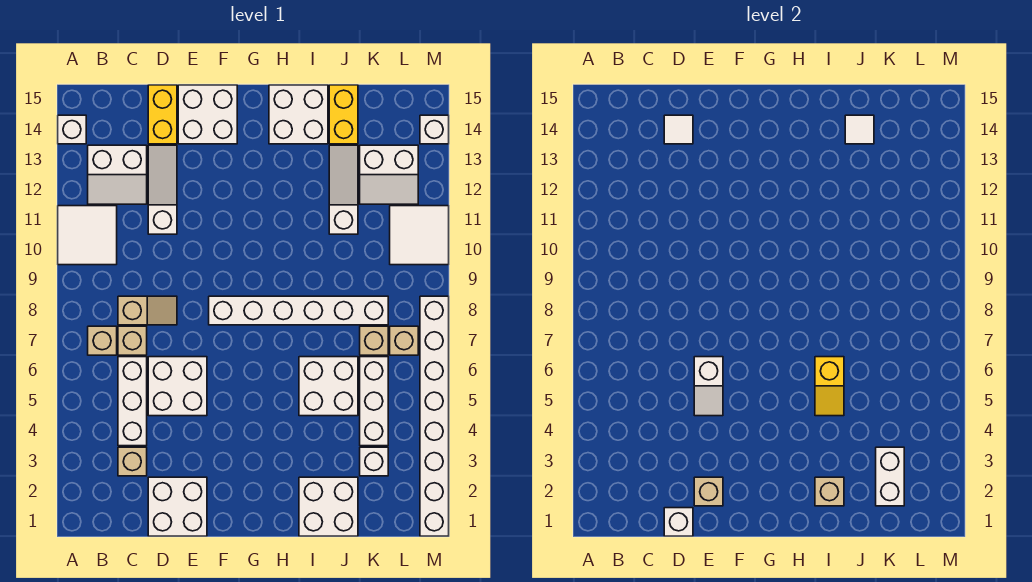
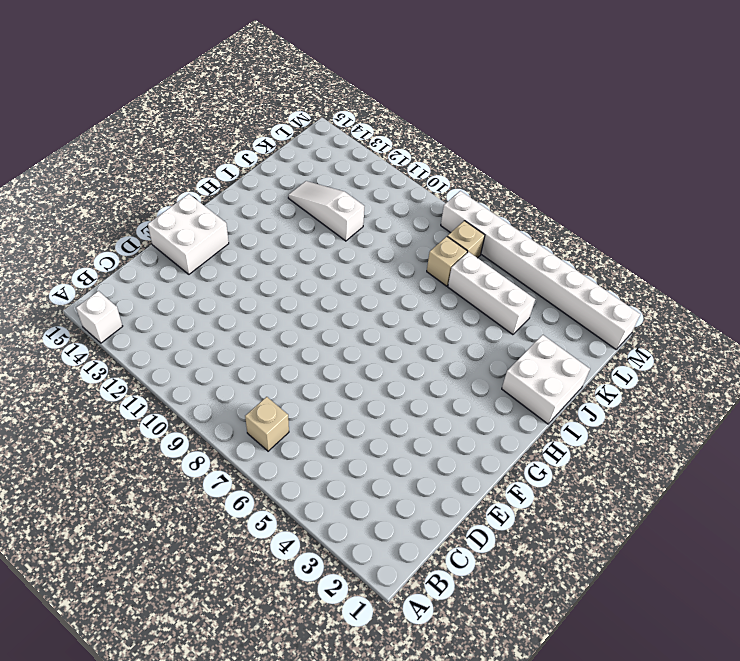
none -> white tile A10:B11 level 1
none -> white slope B12:C13 level 1 top 13
none -> tan brick C3 level 1
none -> white brick C4:C6 level 1

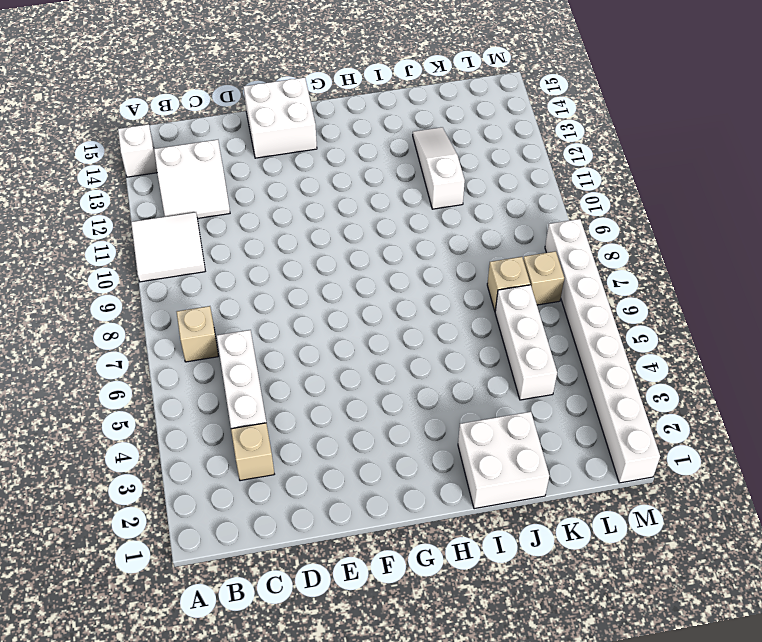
none -> tan brick C7 level 1
none -> tan slope C8:D8 level 1 top C
none -> white brick D1:E2 level 1
none -> white brick D5:E6 level 1

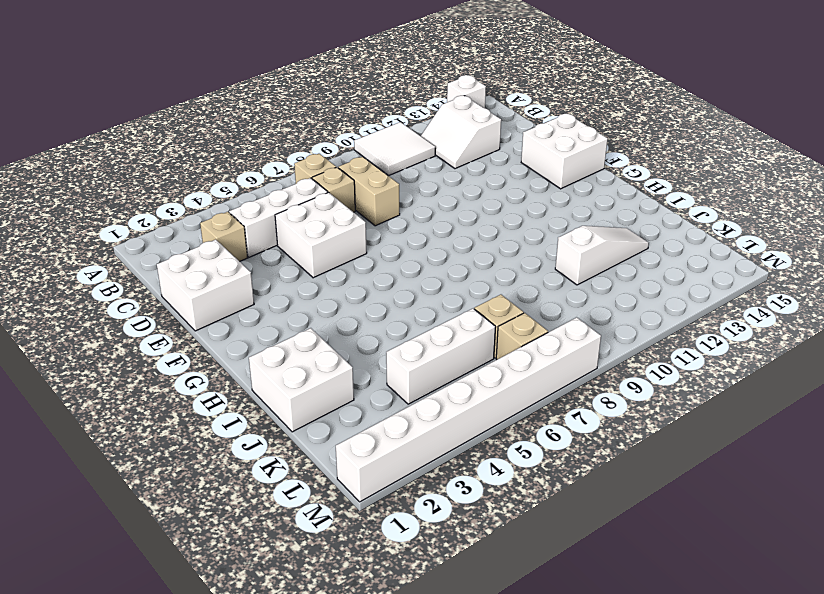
tan brick C8:D8 level 1 -> tan slope C8:D8 level 1 top C
none -> white slope D11:D13 level 1 top 11
none -> yellow brick D14:D15 level 1
none -> white brick F8:K8 level 1
none -> white brick H14:I15 level 1

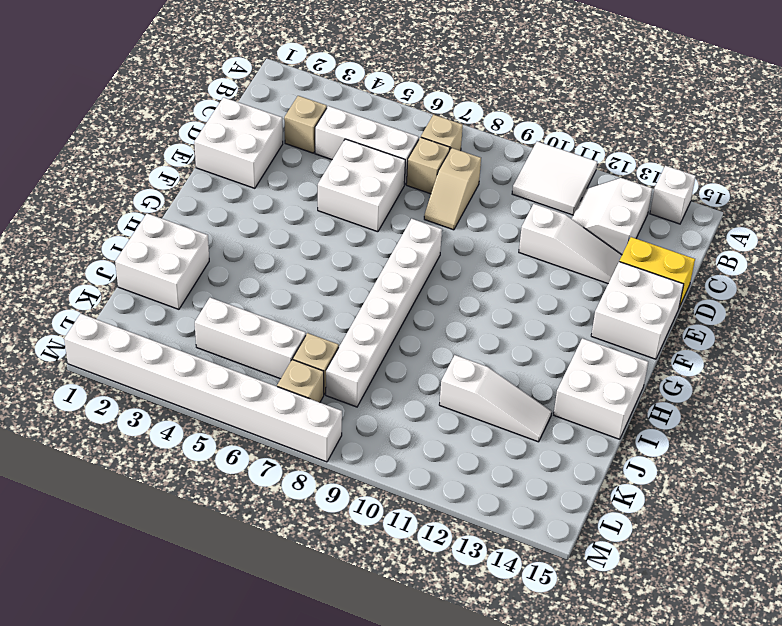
none -> white brick I5:J6 level 1
none -> yellow brick J14:J15 level 1
none -> white brick K3 level 1
none -> white slope K12:L13 level 1 top 13

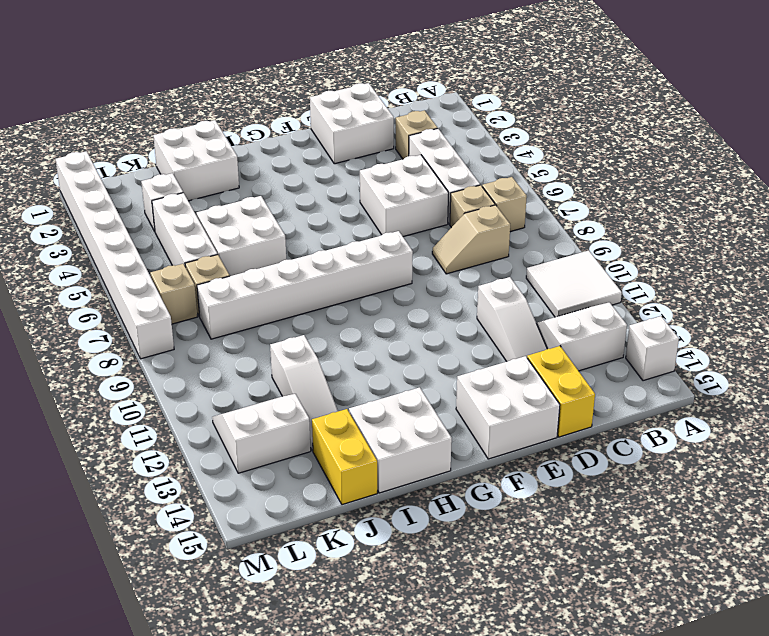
none -> white tile L10:M11 level 1
none -> white brick M14 level 1
none -> white brick D1 level 2
none -> white tile D14 level 2

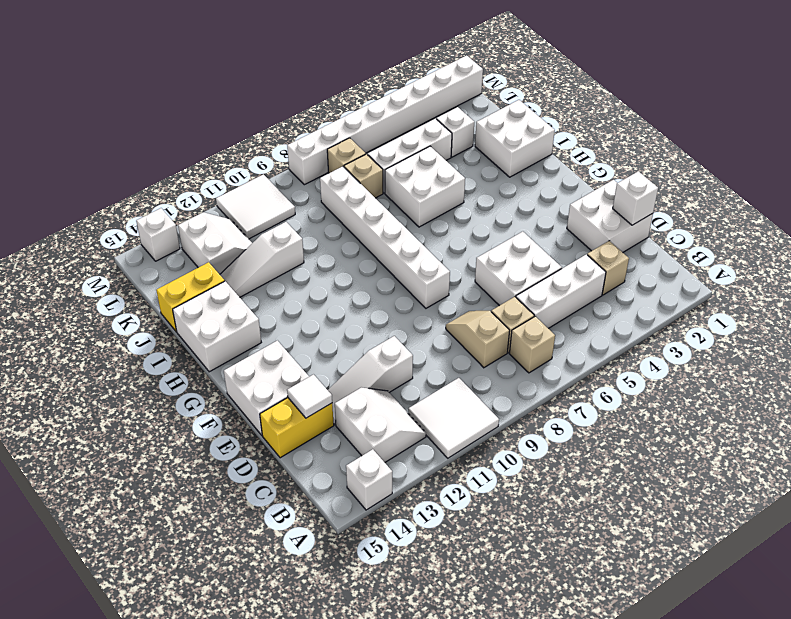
none -> tan brick E2 level 2
none -> white slope E5:E6 level 2 top 6
none -> tan brick I2 level 2
none -> yellow slope I5:I6 level 2 top 6

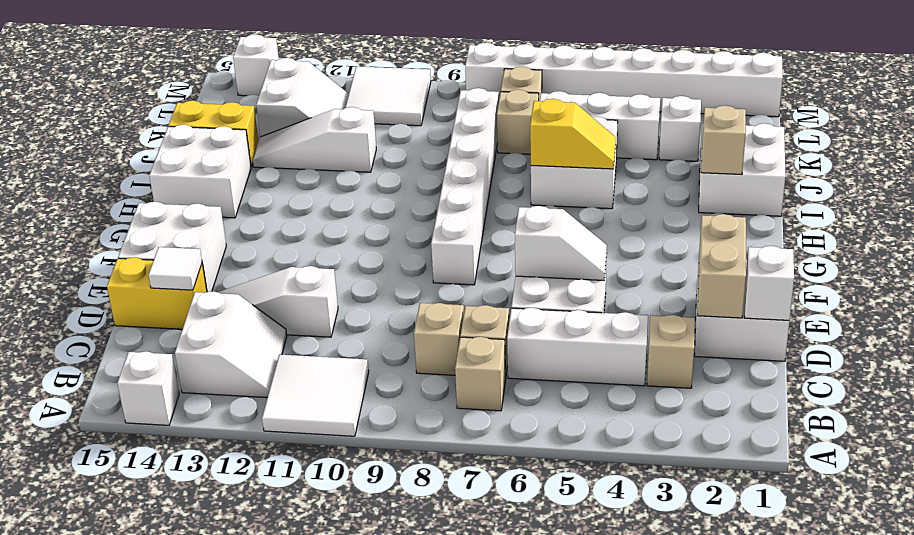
tan brick D2:E2 level 2 -> tan brick E2 level 2
none -> white tile J14 level 2
none -> white brick K2:K3 level 2

